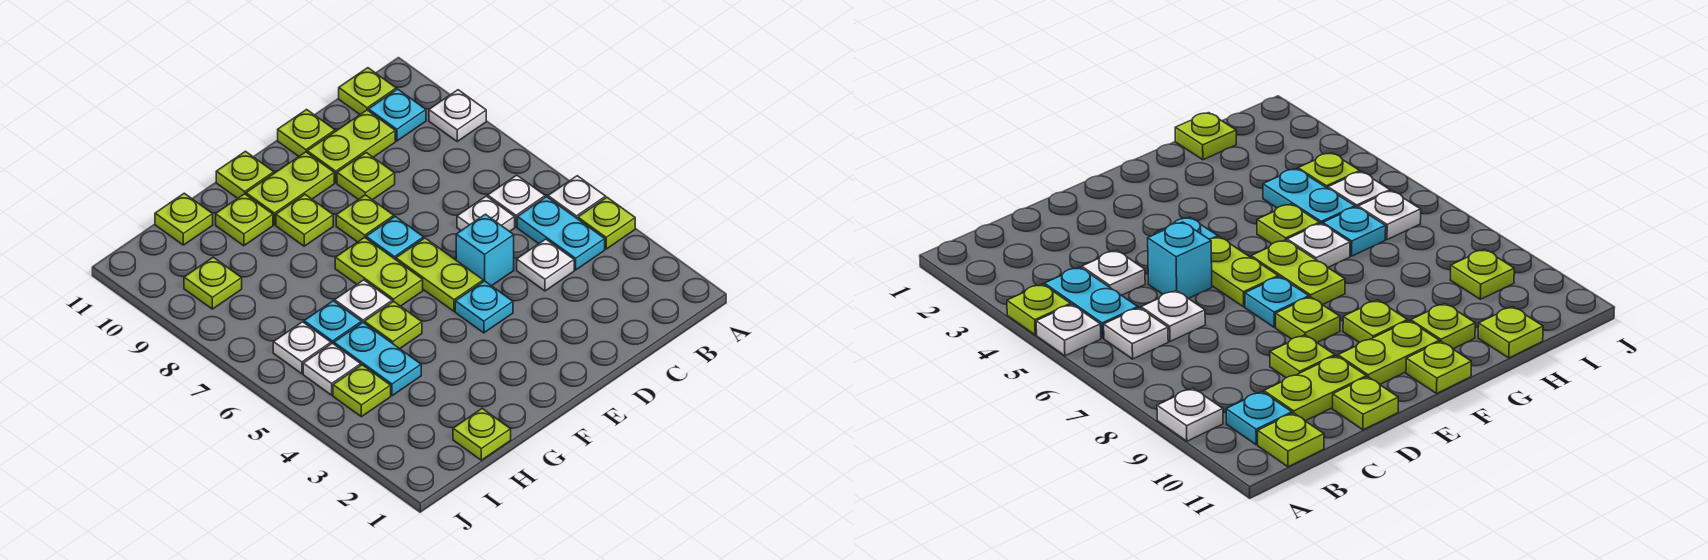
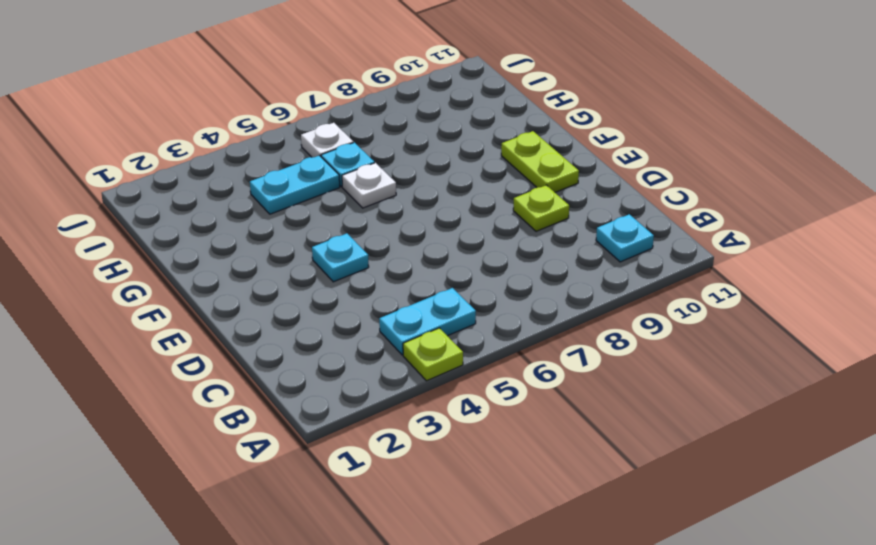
none -> white plate A5 level 1
none -> white plate A9 level 1
none -> white plate B6 level 1
none -> lime plate B11 level 1

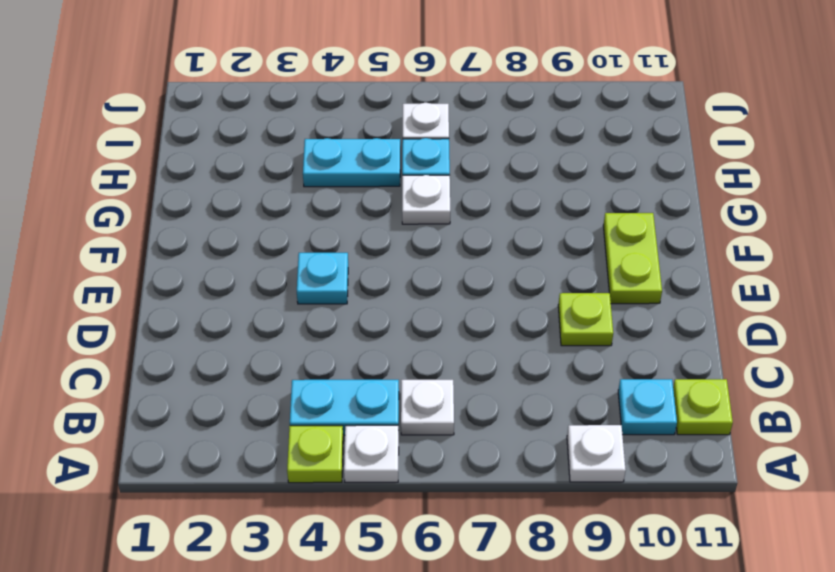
none -> white plate C4 level 1
none -> white plate C6 level 1
none -> lime plate C10:D10 level 1
none -> cyan brick D5 level 1

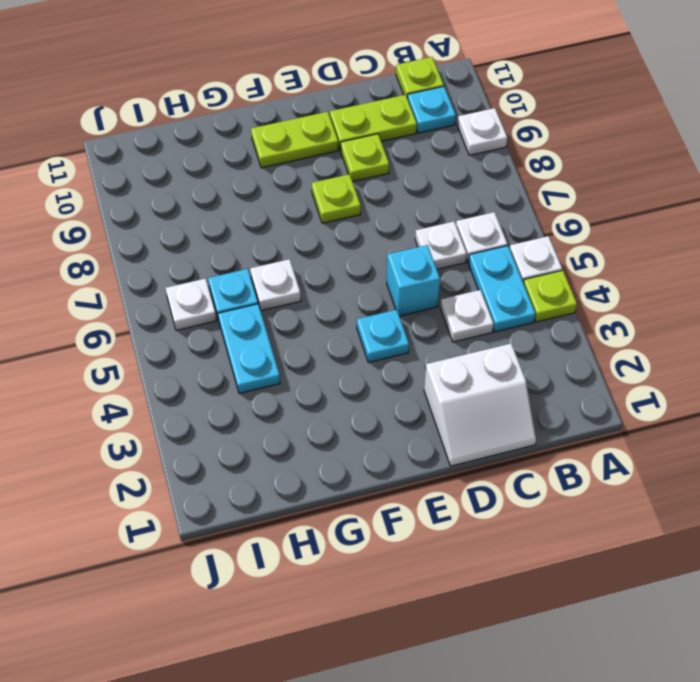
white slope C1:D2 level 1 top 2 -> none
none -> lime plate D11 level 1
none -> lime plate E5:E6 level 1
none -> cyan plate E7 level 1
none -> lime plate F6:F7 level 1

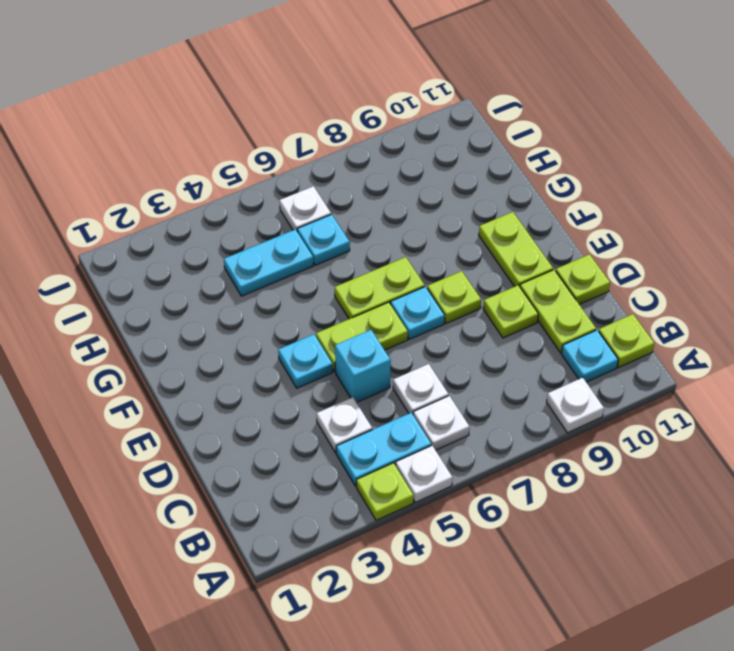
none -> lime plate F9 level 1
none -> lime plate F11 level 1
none -> lime plate G5 level 1
none -> white plate G6 level 1

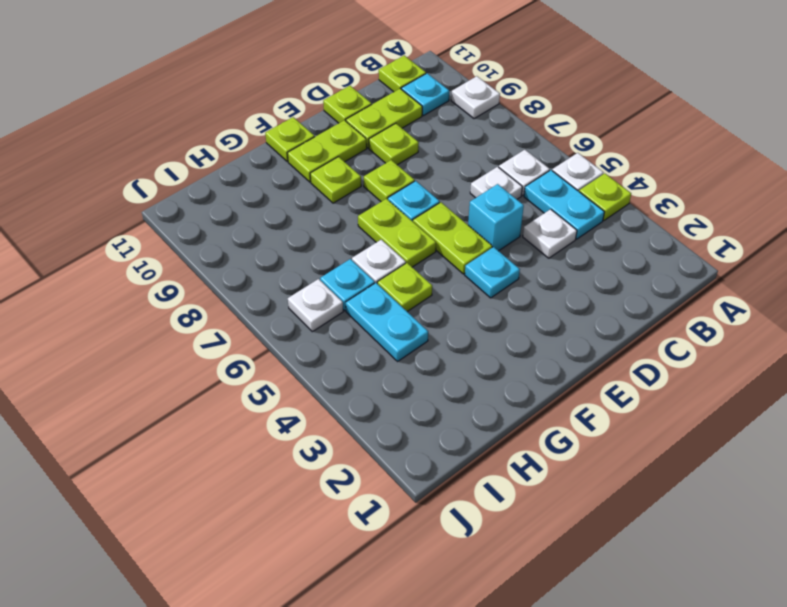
none -> lime plate G10 level 1
none -> lime plate H1 level 1
none -> lime plate H11 level 1
none -> lime plate I4 level 1

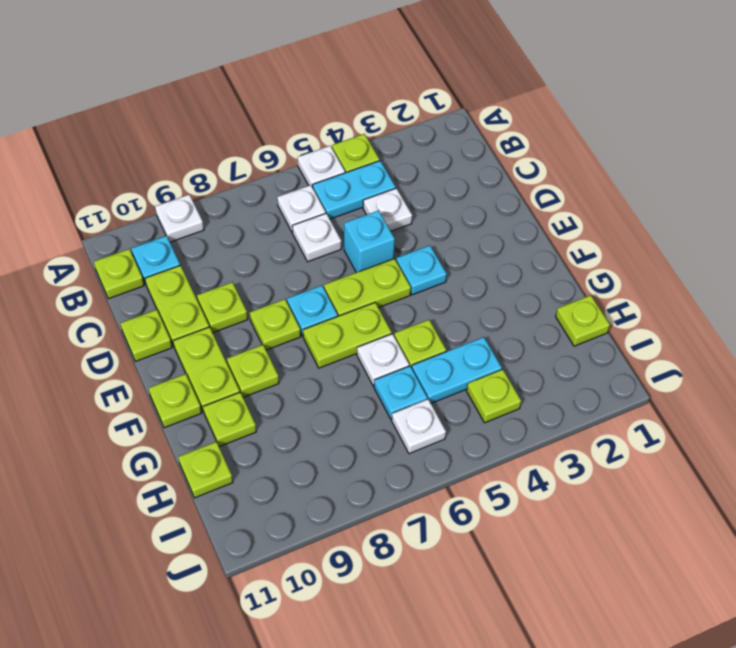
none -> white plate I5 level 1
none -> lime plate I9 level 1

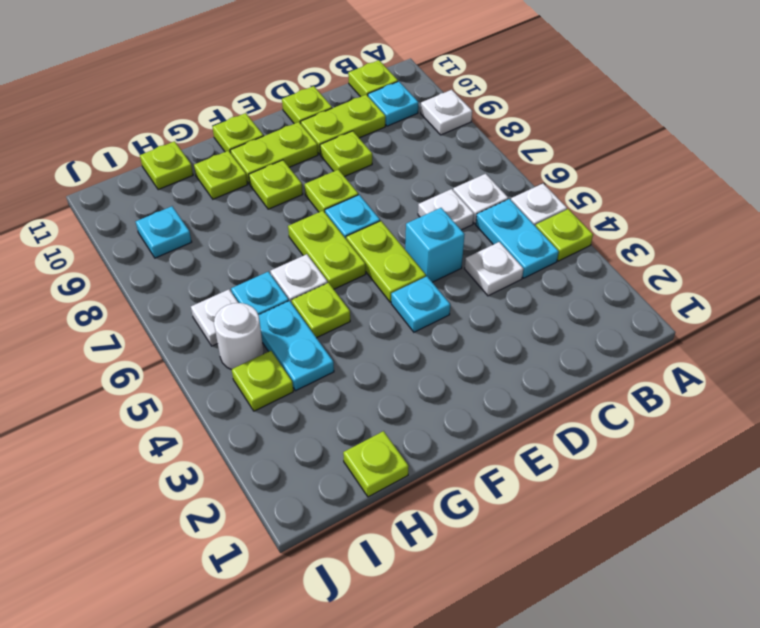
white round brick I5 level 1 -> white plate I5 level 1
cyan plate I9 level 1 -> lime plate I9 level 1

